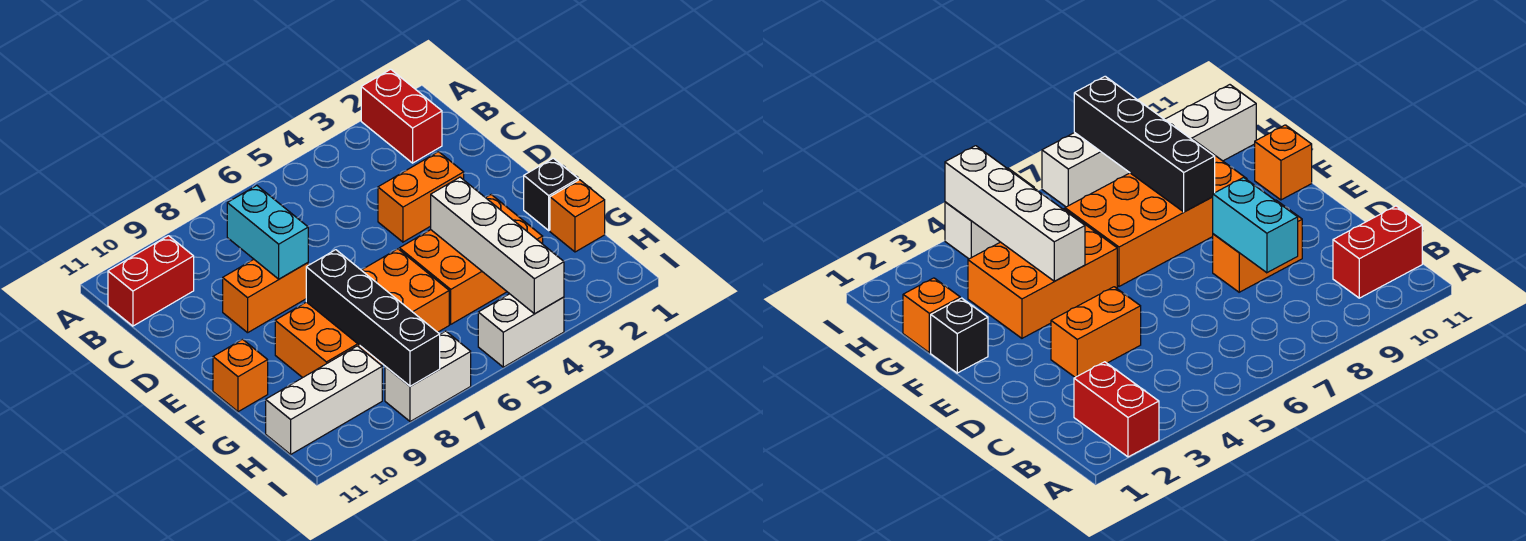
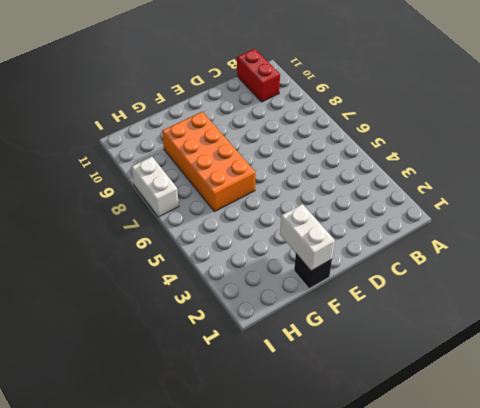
white brick F1:F2 level 2 -> white brick I4:I5 level 1
none -> red brick A2:B2 level 1
none -> orange brick D3:D4 level 1
none -> orange brick D8:D9 level 1

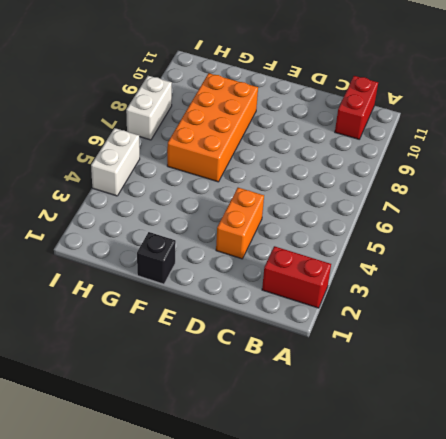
none -> orange brick D8:D9 level 1
none -> orange brick F3:G5 level 1
none -> orange brick F11 level 1

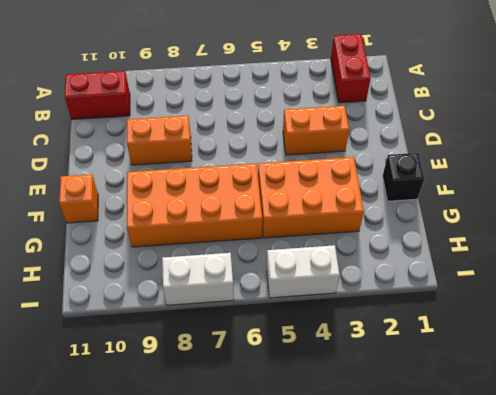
none -> orange brick G1 level 1
none -> white brick H9:H11 level 1
none -> cyan brick C8:D8 level 2

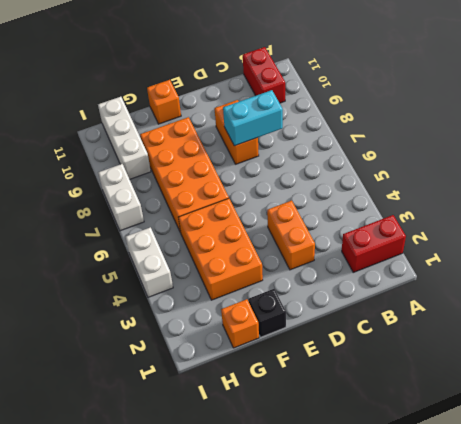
none -> white brick F4:I4 level 2
none -> black brick F8:I8 level 2

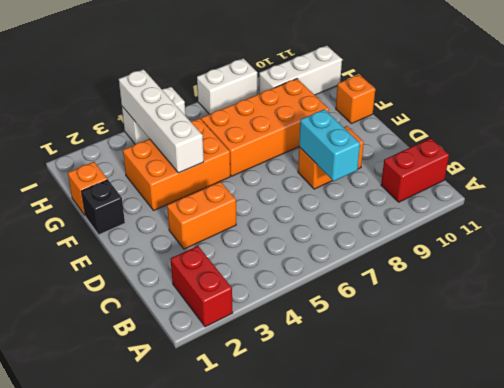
none -> black brick F8:I8 level 2

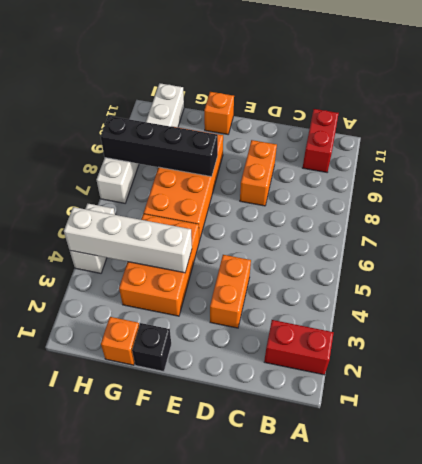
none -> cyan brick C8:D8 level 2

